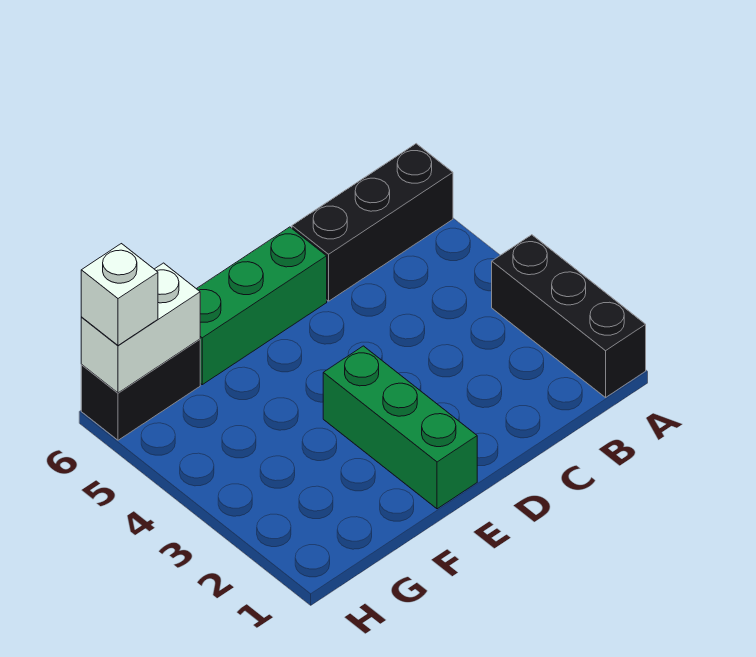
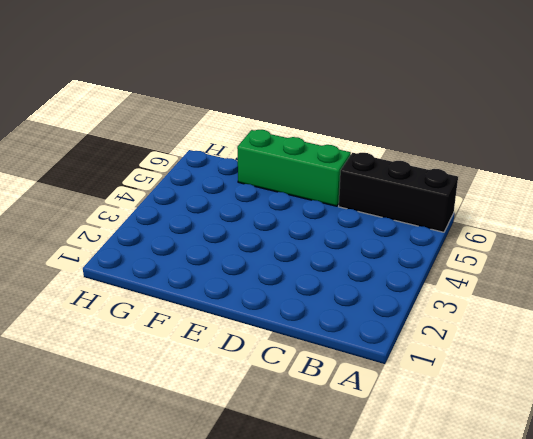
none -> black brick A1:A3 level 1
none -> green brick E1:E3 level 1

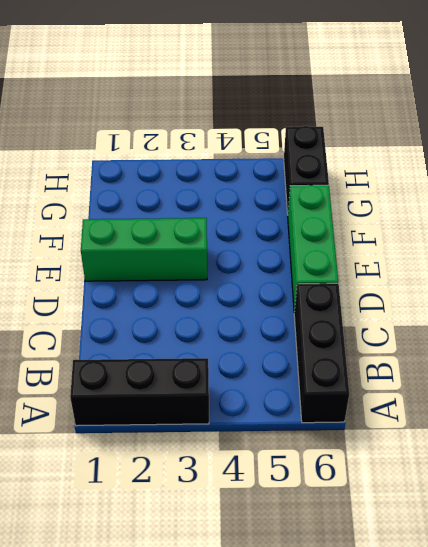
none -> white brick G6:H6 level 2
none -> white brick H6 level 3

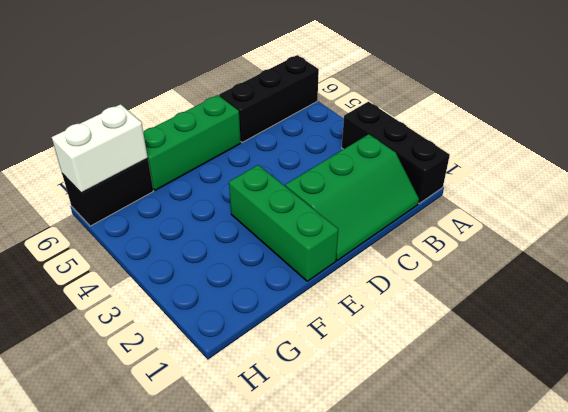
green slope B1:D2 level 1 top 2 -> none
none -> white brick H6 level 3

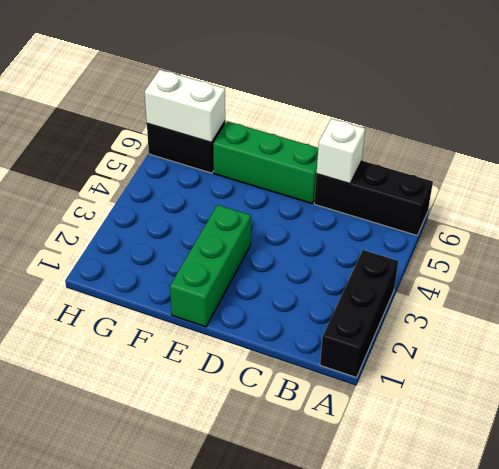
white brick C6 level 2 -> white brick H6 level 3

